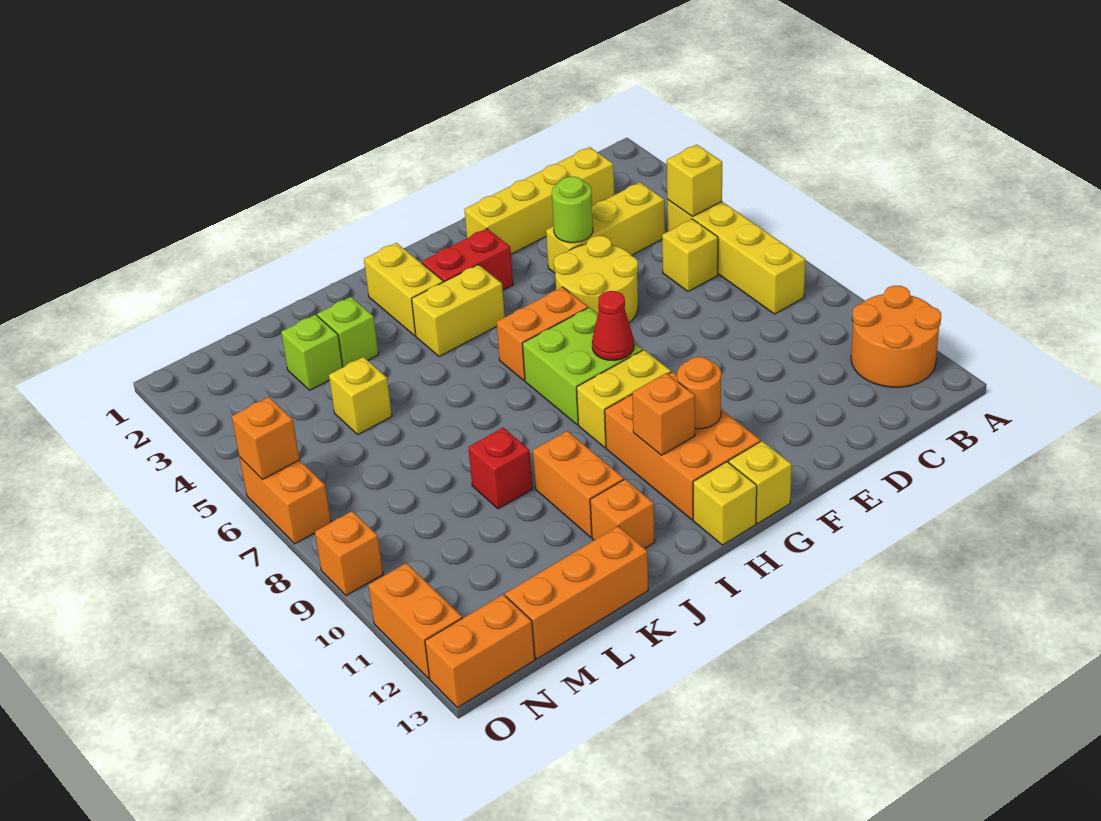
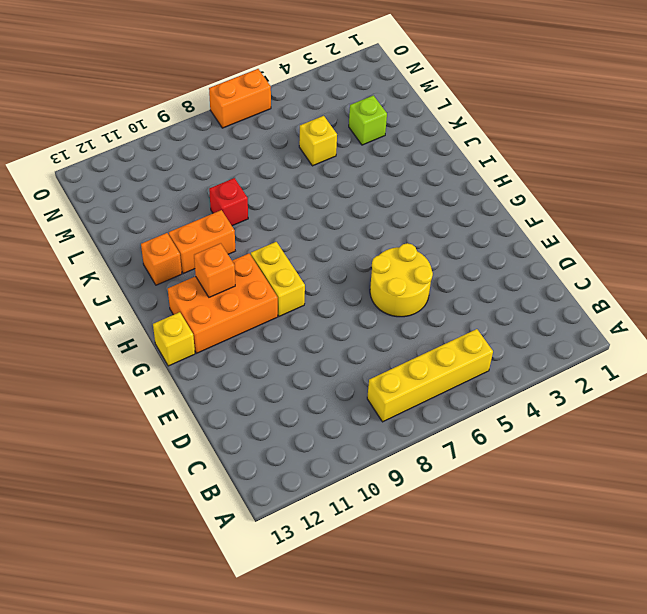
none -> orange round brick A11:B12 level 1
none -> yellow brick C2:F2 level 1
none -> yellow brick C4:E4 level 1
none -> yellow brick C6 level 1

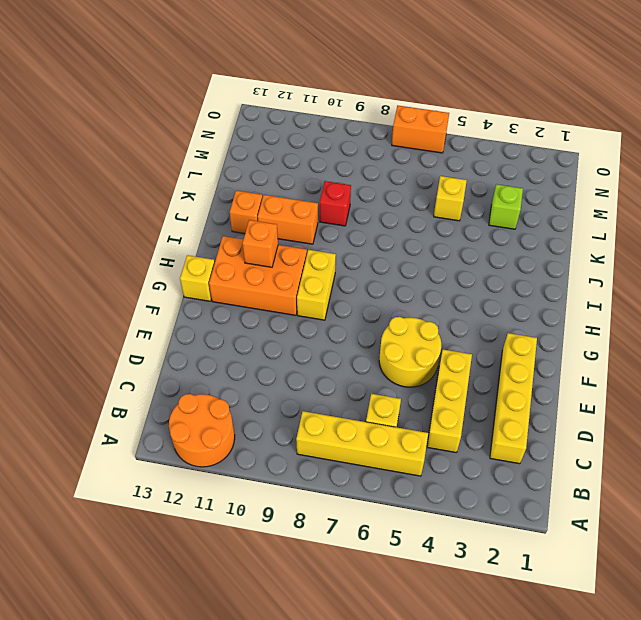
none -> red brick G3:H3 level 1
none -> orange brick G6:H6 level 1
none -> lime brick G7:H8 level 1
none -> yellow brick H4:I4 level 1

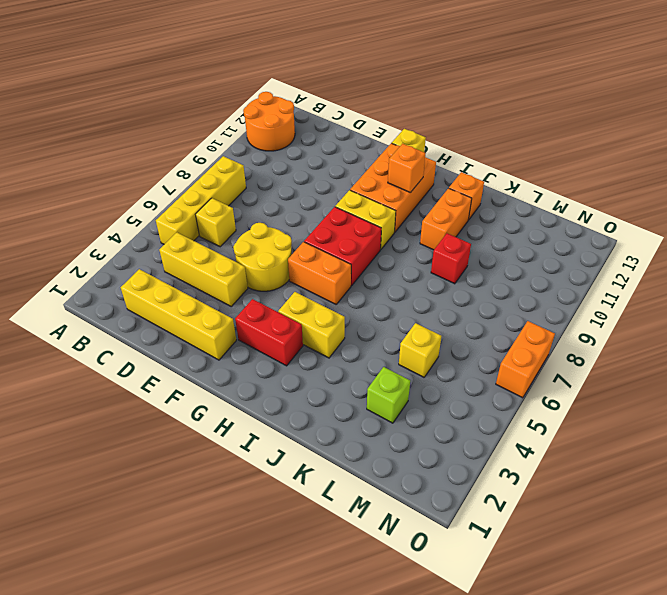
red brick G7:H8 level 1 -> lime brick G7:H8 level 1
none -> yellow brick H13 level 1
none -> yellow brick I2:I3 level 1
none -> lime brick K3 level 1
none -> orange brick K13:M13 level 1

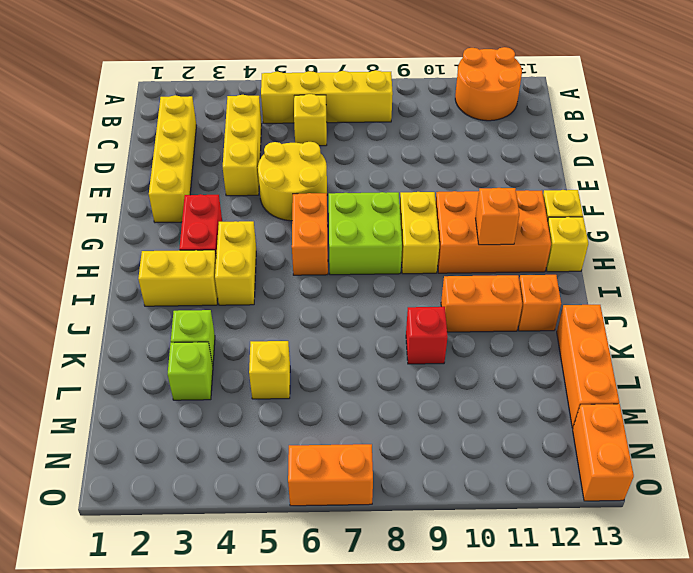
none -> orange brick O9 level 1
none -> orange brick O11:O12 level 1
none -> yellow brick B5 level 2
none -> lime round brick E4 level 2

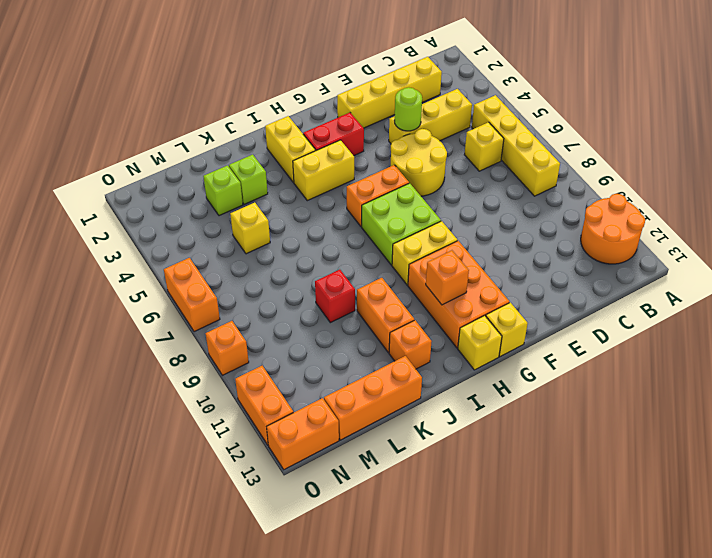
none -> yellow brick B5 level 2
none -> red cone G8 level 2
none -> orange round brick G11 level 2
none -> orange brick O6 level 2

